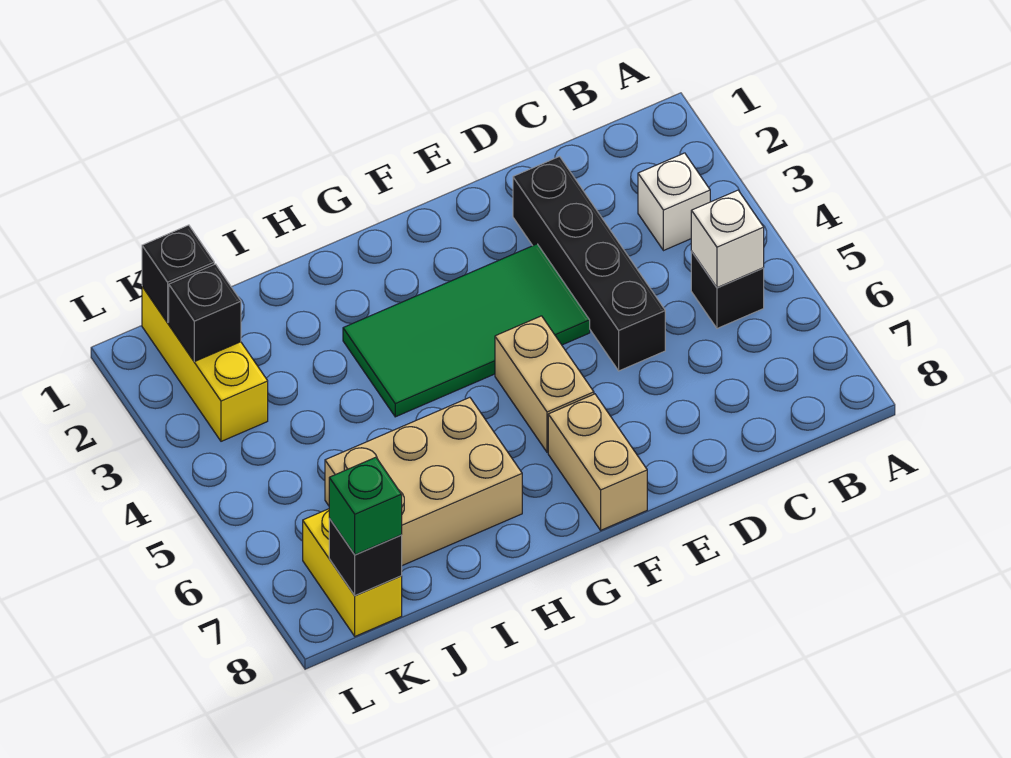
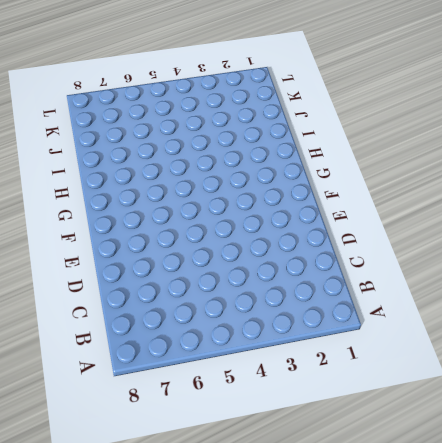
none -> white brick B3 level 1
none -> black brick B5 level 1
none -> black brick D2:D5 level 1

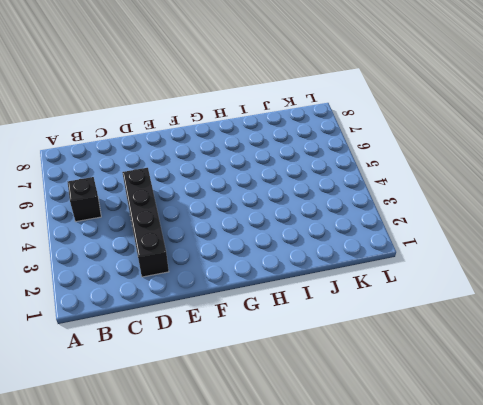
none -> white brick B3 level 1
none -> green tile E3:H4 level 1
none -> tan brick F5:F6 level 1

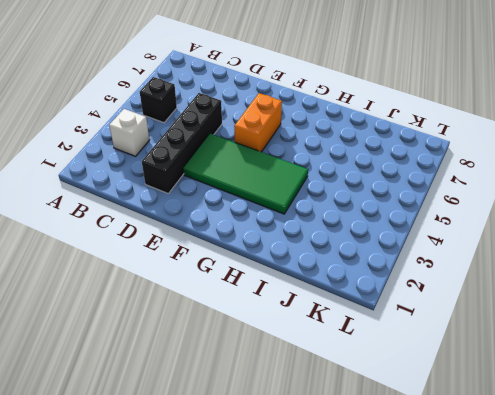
orange brick F5:F6 level 1 -> tan brick F5:F6 level 1
none -> tan brick F7:F8 level 1
none -> tan brick H6:J7 level 1
none -> yellow brick K1:K3 level 1

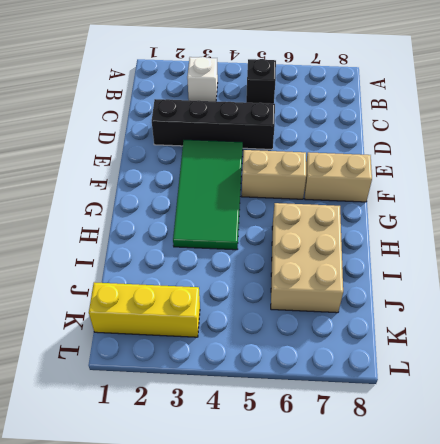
none -> yellow brick K7:K8 level 1
none -> white brick B5 level 2
none -> black brick K1 level 2

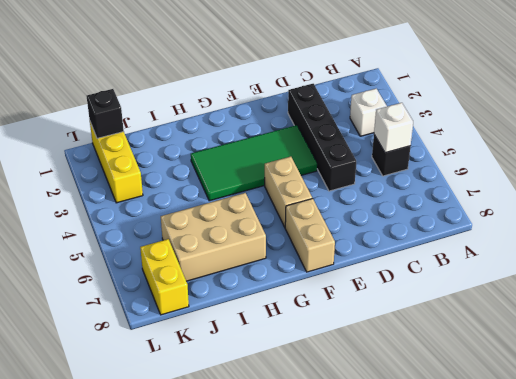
none -> black brick K2 level 2
none -> black brick K8 level 2
none -> green brick K8 level 3

